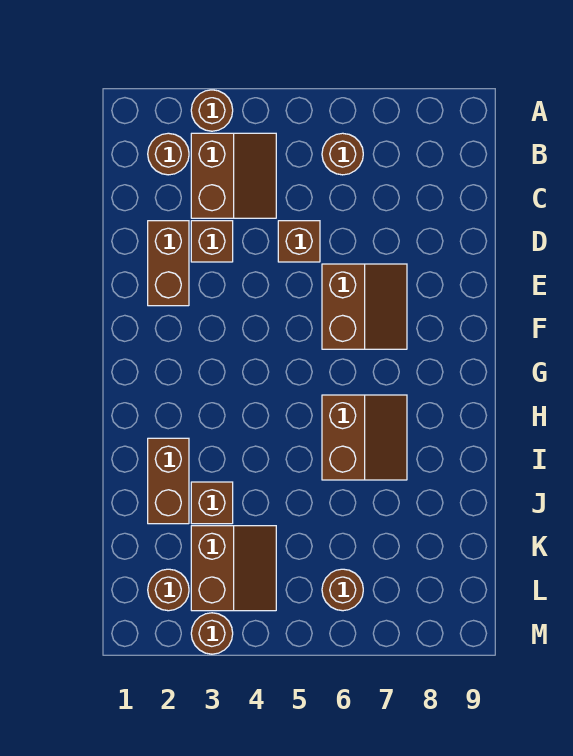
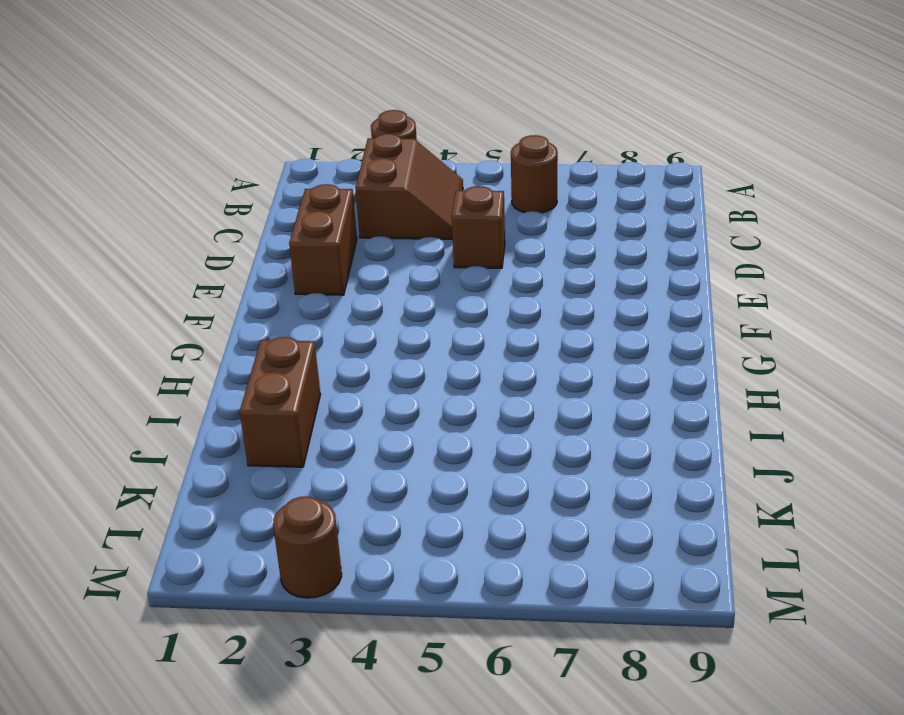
none -> brown round brick B2 level 1
none -> brown brick D3 level 1
none -> brown slope E6:F7 level 1 top 6

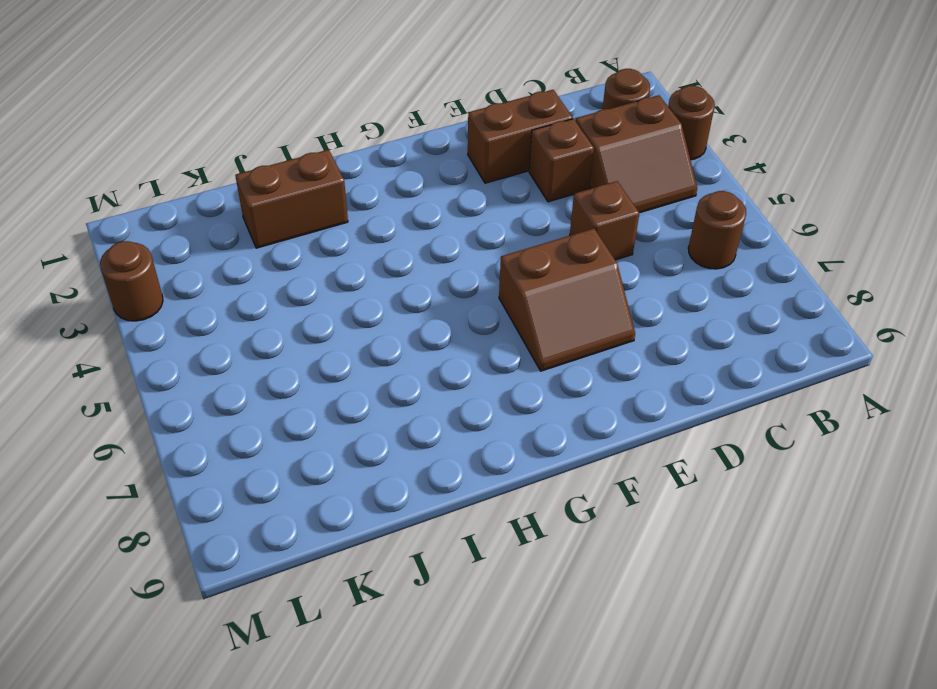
none -> brown slope H6:I7 level 1 top 6
none -> brown brick J3 level 1
none -> brown slope K3:L4 level 1 top 3

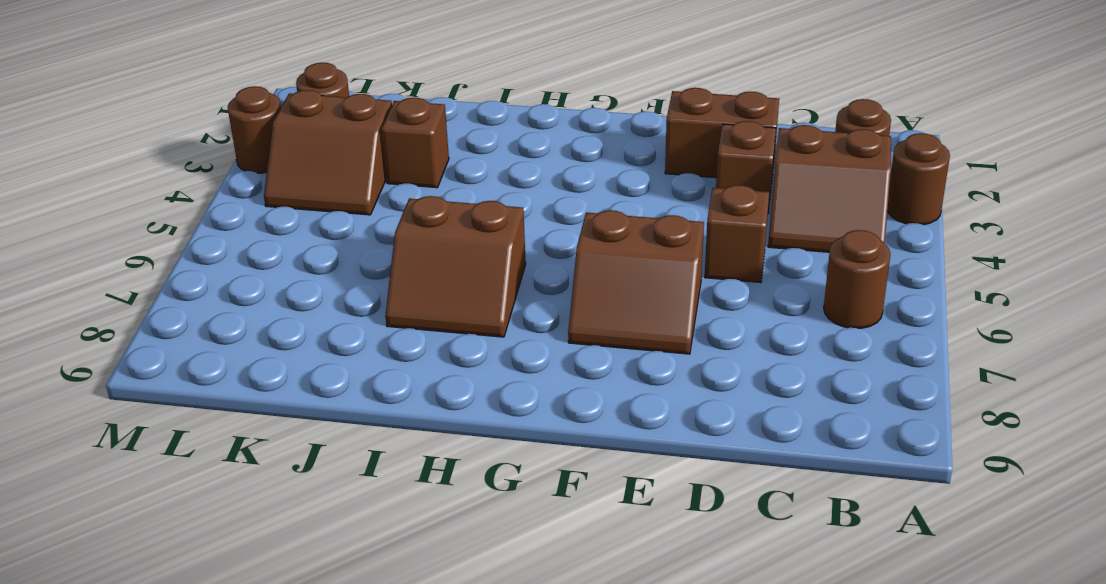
none -> brown brick I2:J2 level 1
none -> brown round brick L6 level 1

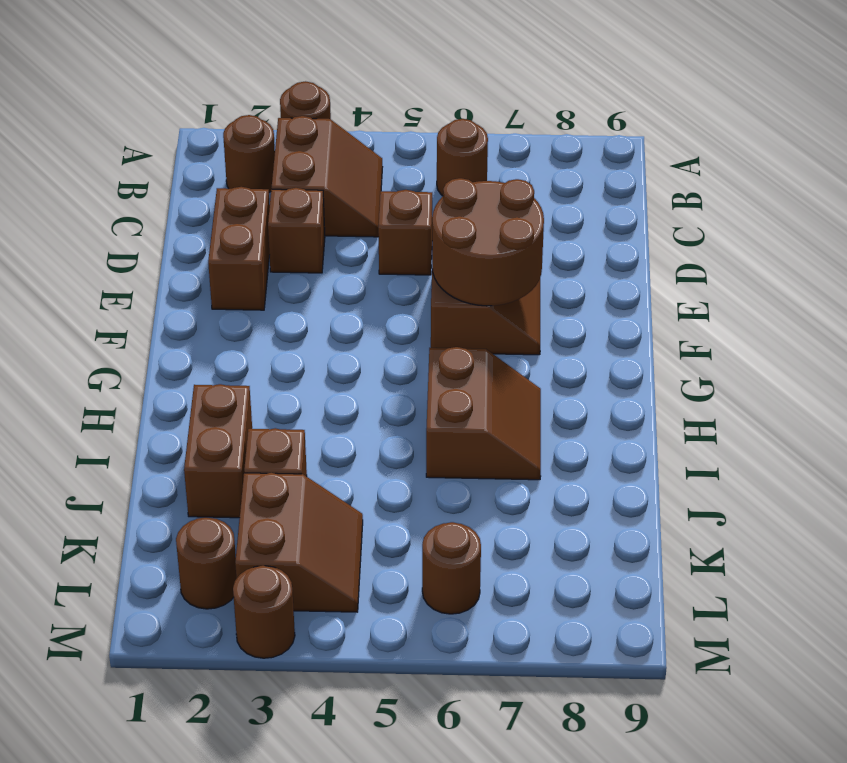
brown round brick E6:F7 level 2 -> none

